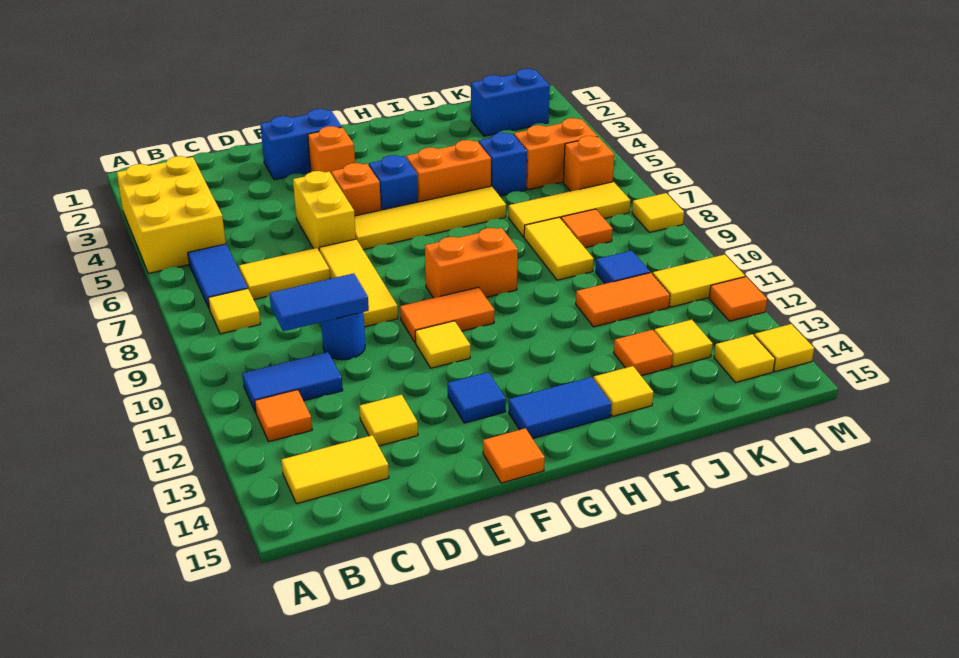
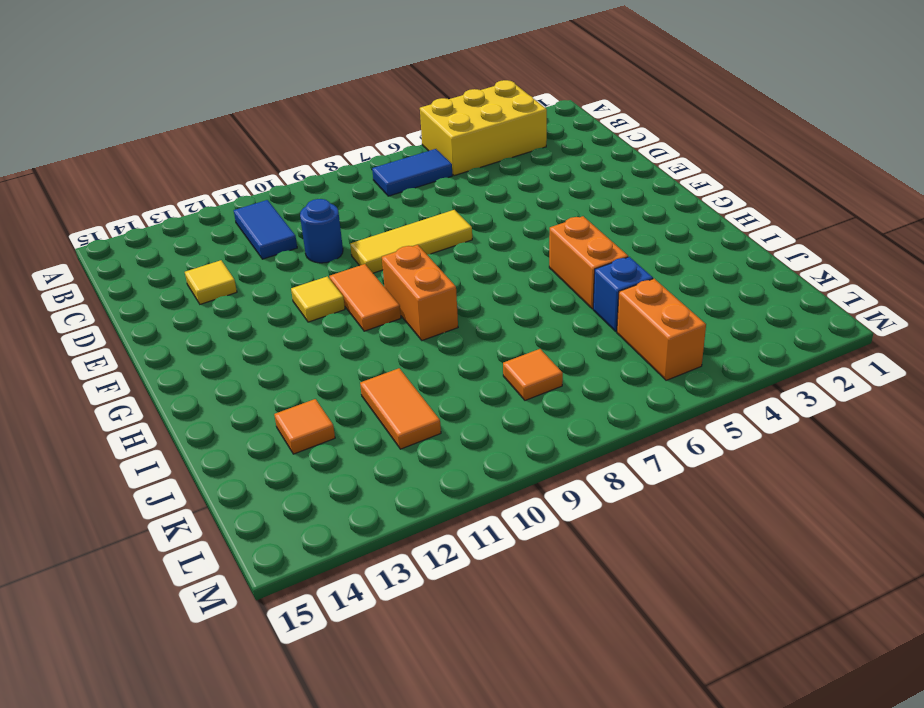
none -> yellow tile B8 level 1
none -> orange tile B12 level 1
none -> yellow tile B14:C14 level 1
none -> yellow tile C7:D7 level 1

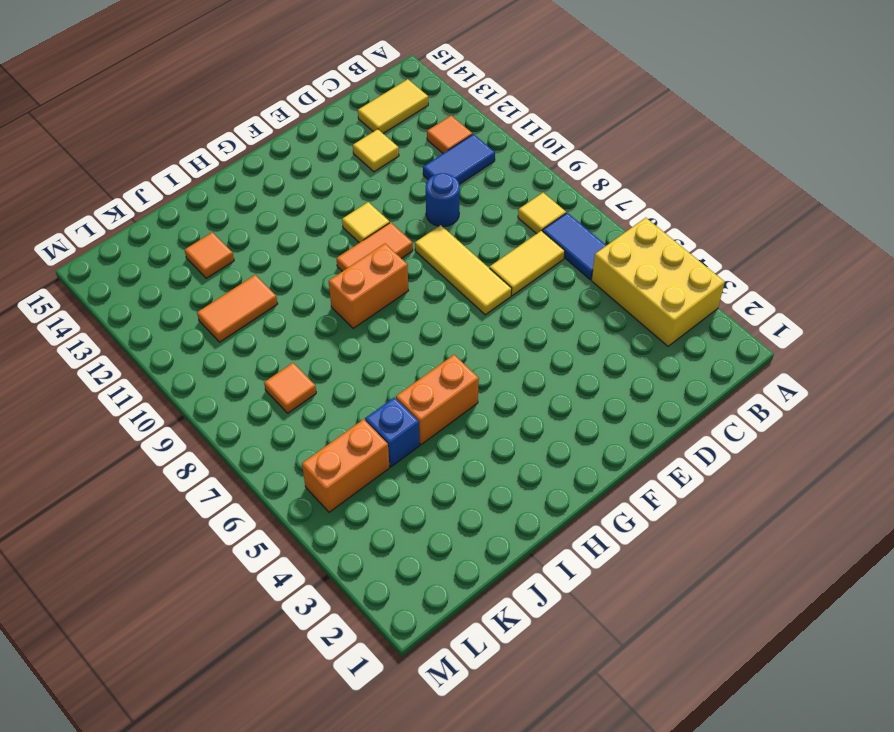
none -> blue brick E2:F2 level 1
none -> yellow brick E5:E6 level 1
none -> orange brick F3 level 1
none -> orange brick F5 level 1

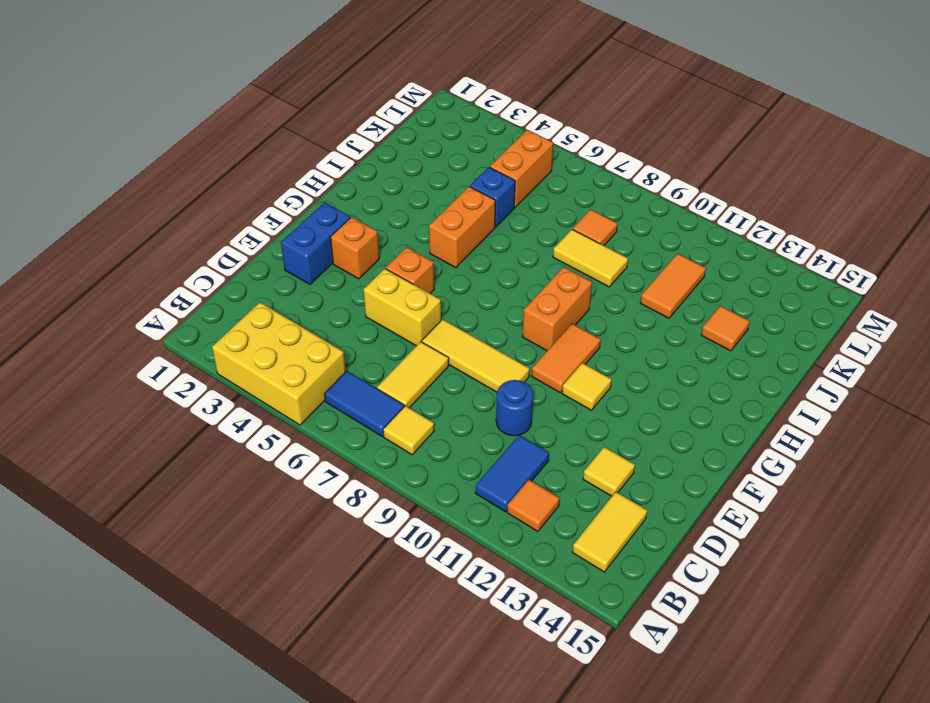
none -> yellow tile F6:I6 level 1
none -> blue tile F13 level 1
none -> orange tile F15 level 1
none -> blue brick G5 level 1

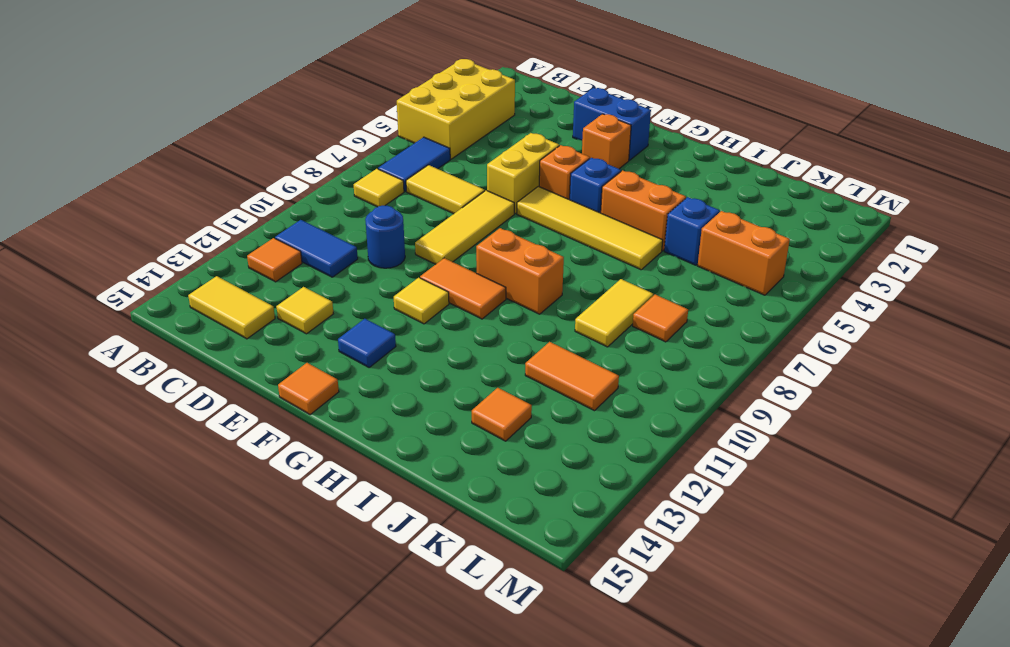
none -> blue tile G14:H14 level 1
none -> yellow tile I14 level 1
none -> yellow tile J7:L7 level 1
none -> blue brick K2:L2 level 1

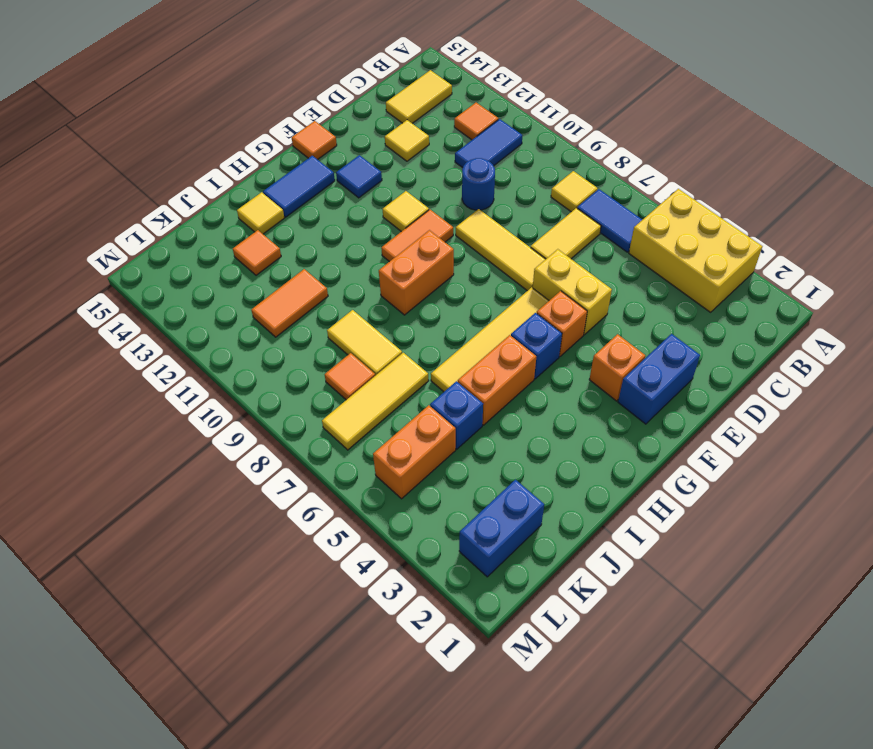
none -> blue tile K10 level 1
none -> yellow tile K13 level 1
none -> orange brick L6 level 1
none -> yellow tile L11:M11 level 1

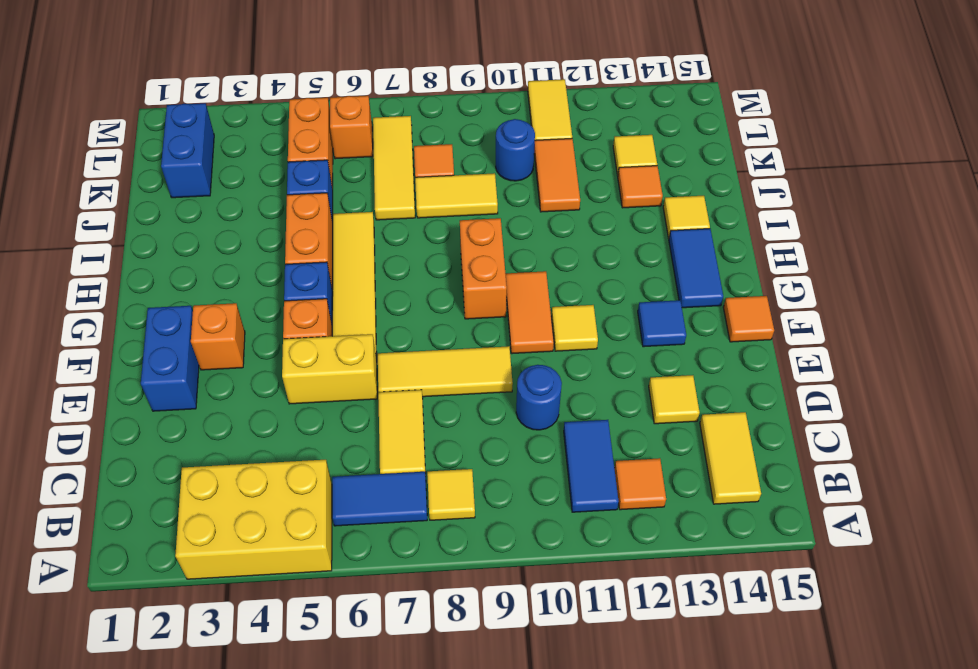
blue round brick K10 level 1 -> blue tile K10 level 1
none -> yellow tile L14 level 1
none -> yellow tile M8 level 1
none -> orange tile M12 level 1
none -> yellow tile M14 level 1

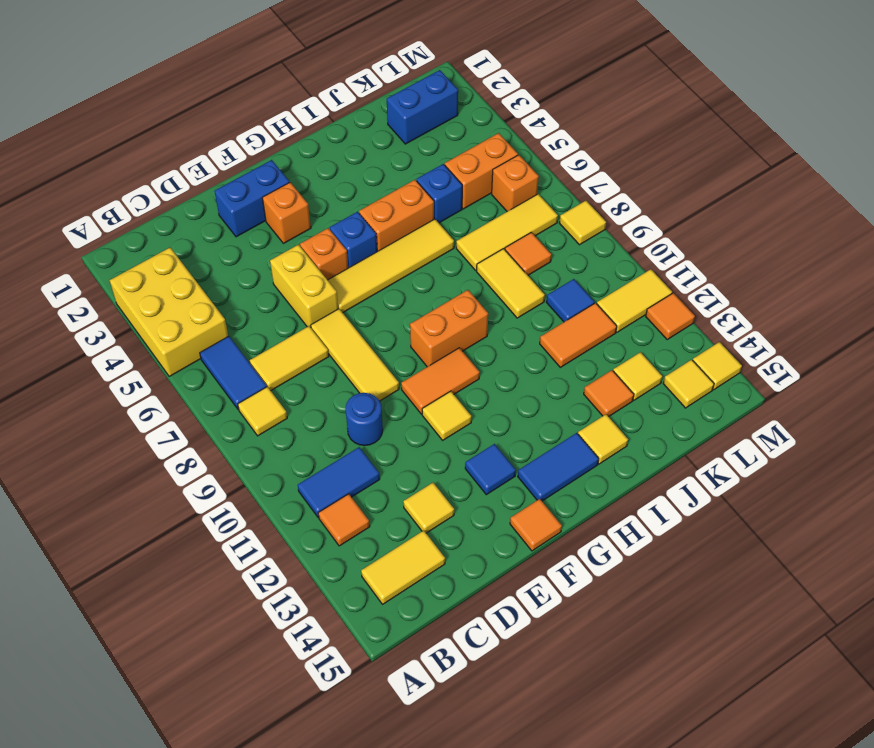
none -> blue tile C10:D10 level 2

